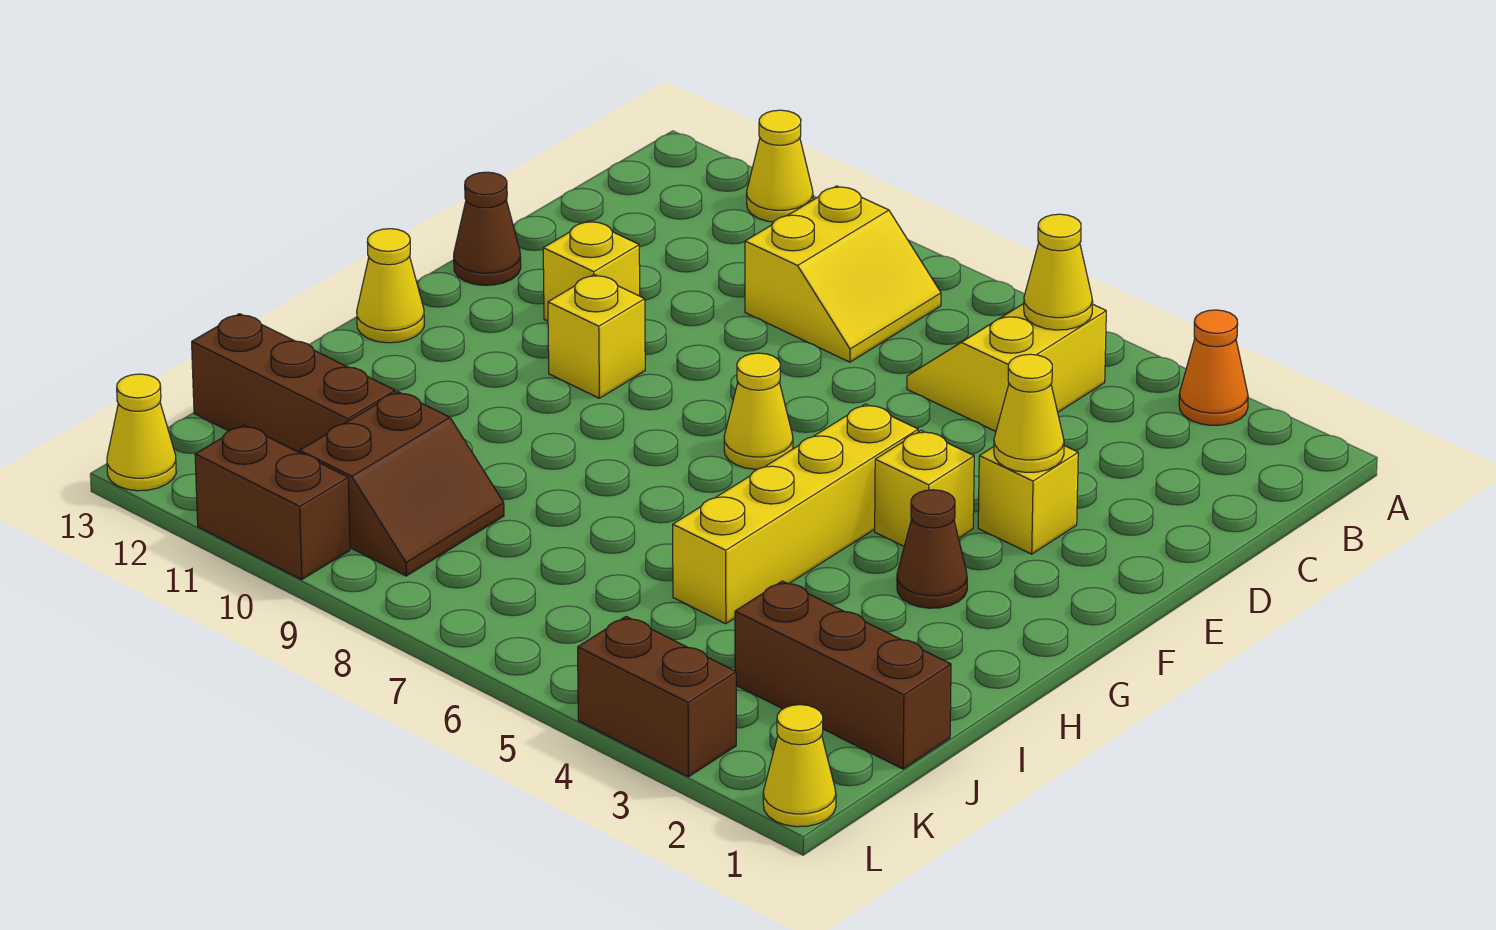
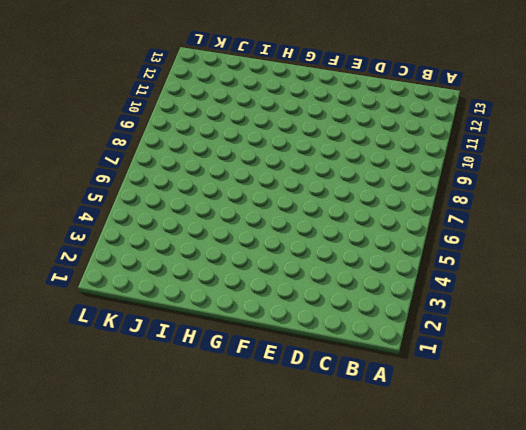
none -> orange cone A3 level 1
none -> yellow cone A11 level 1
none -> yellow slope B5:C6 level 1 top 5

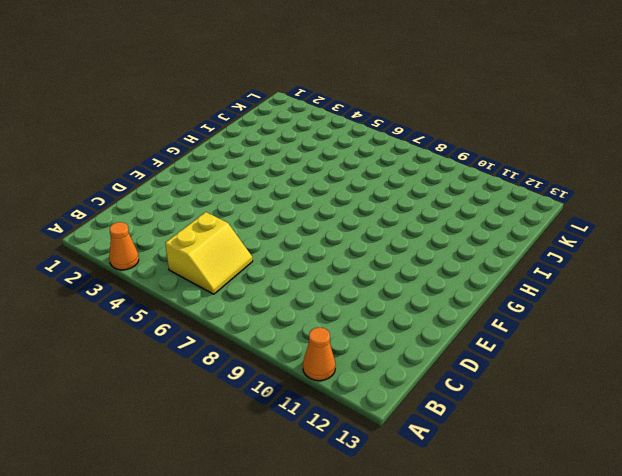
orange cone A11 level 1 -> yellow cone A11 level 1
none -> yellow slope B8:C9 level 1 top 9
none -> yellow brick E3 level 1
none -> yellow brick E11 level 1

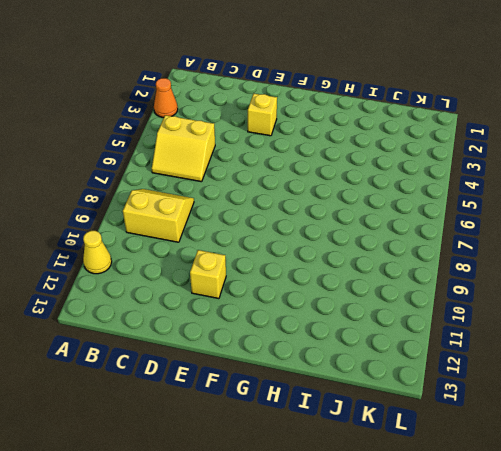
none -> brown cone E13 level 1
none -> yellow brick F4 level 1
none -> yellow brick F5:I5 level 1

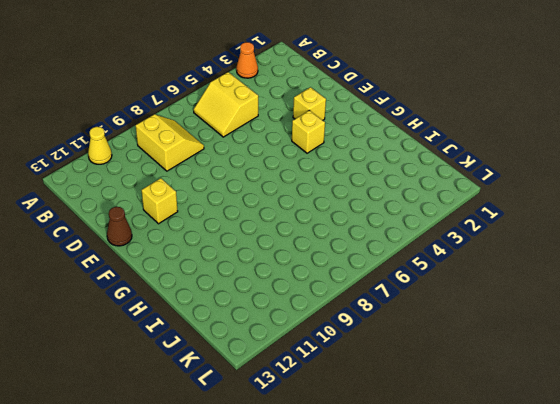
none -> yellow brick F5:I5 level 1
none -> yellow cone F7 level 1
none -> yellow brick F10 level 1

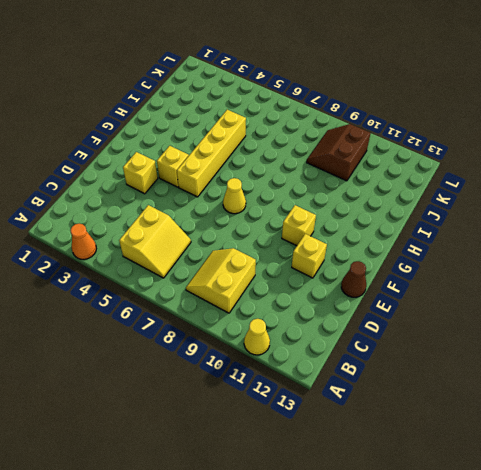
none -> brown cone G3 level 1
none -> yellow cone G13 level 1
none -> brown brick J1:J3 level 1

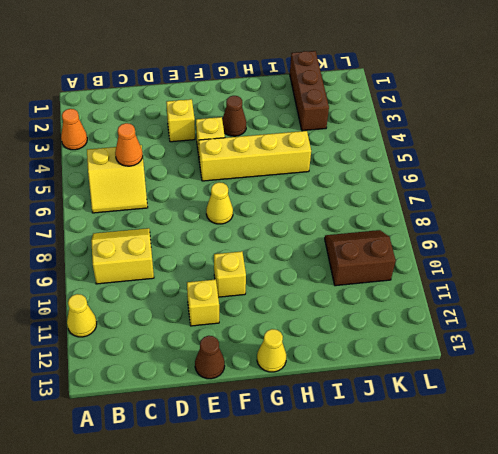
orange cone C5 level 2 -> none
none -> brown brick J11:J13 level 1
none -> yellow cone L1 level 1
none -> brown brick L3:L4 level 1

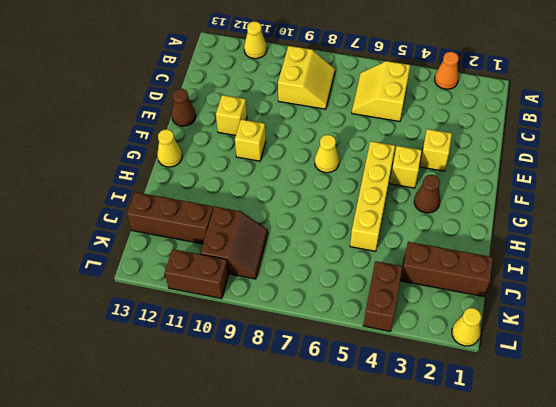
brown brick K4:L4 level 1 -> brown brick L3:L4 level 1
none -> yellow cone L13 level 1
none -> yellow cone B5 level 2
none -> yellow cone E3 level 2

